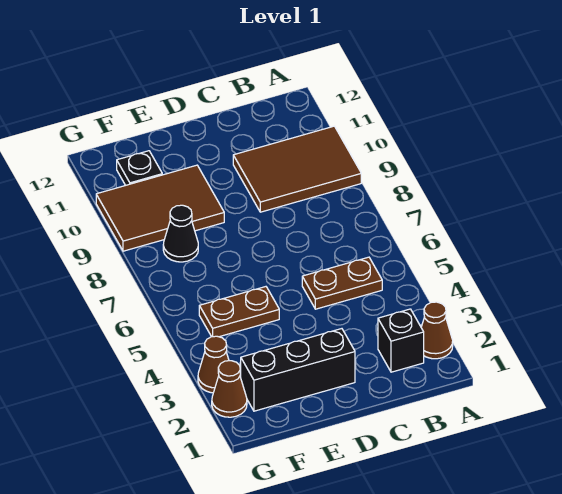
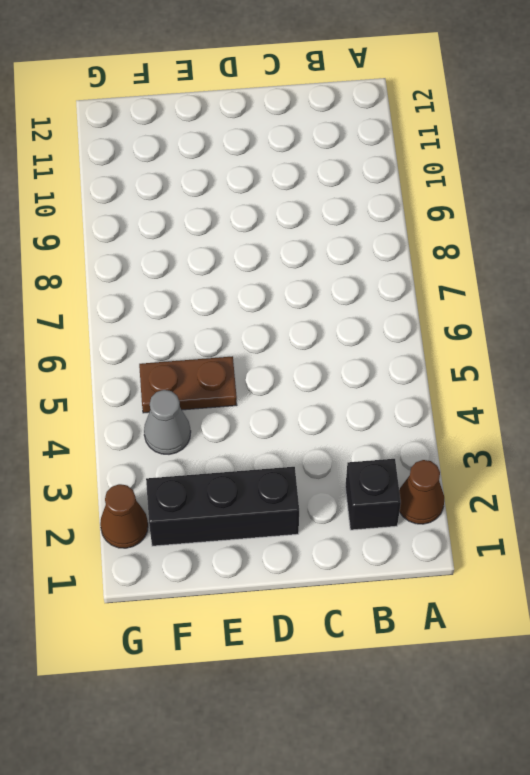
grey cone F4 level 1 -> none
none -> brown tile A9:C10 level 1
none -> brown plate B5:C5 level 1

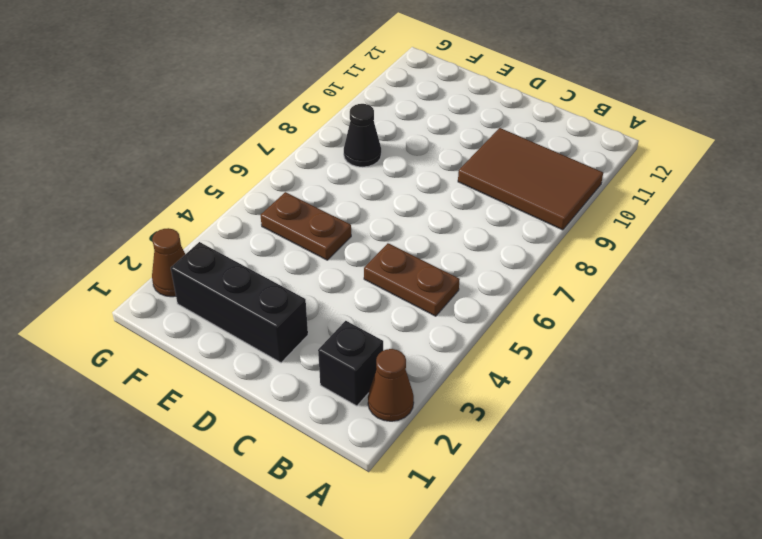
none -> brown tile E9:G10 level 1
none -> black plate F11 level 1

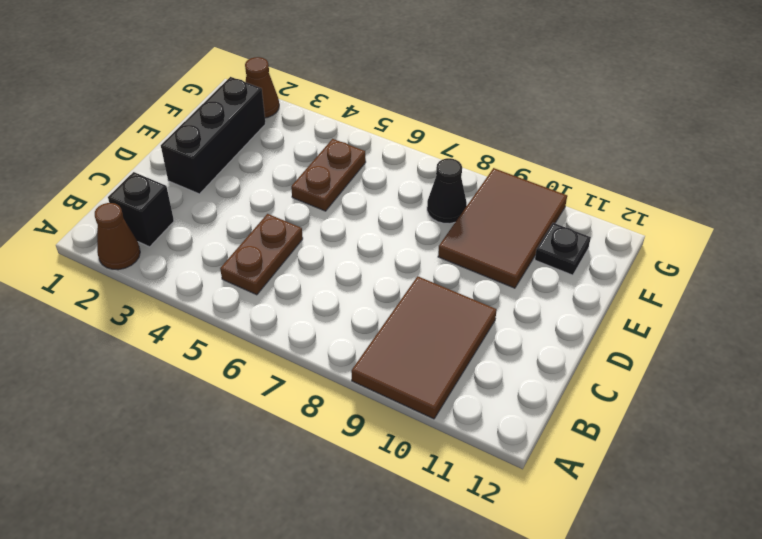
none -> brown cone G3 level 1

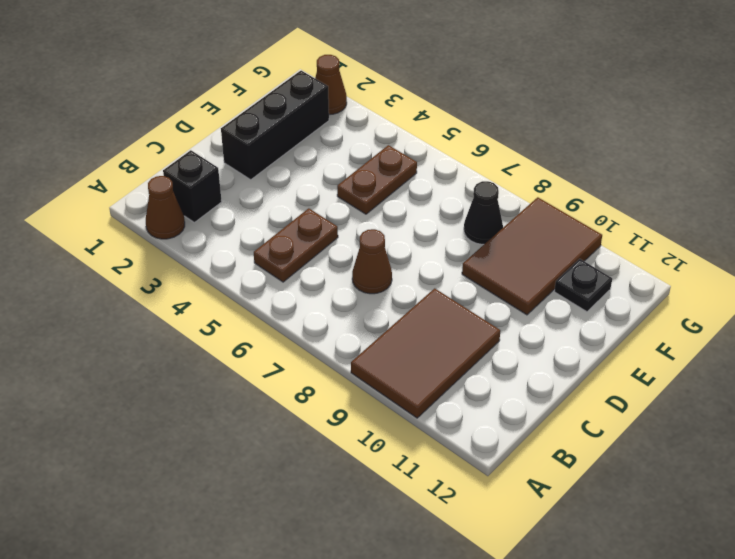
brown cone C7 level 1 -> brown cone G3 level 1

